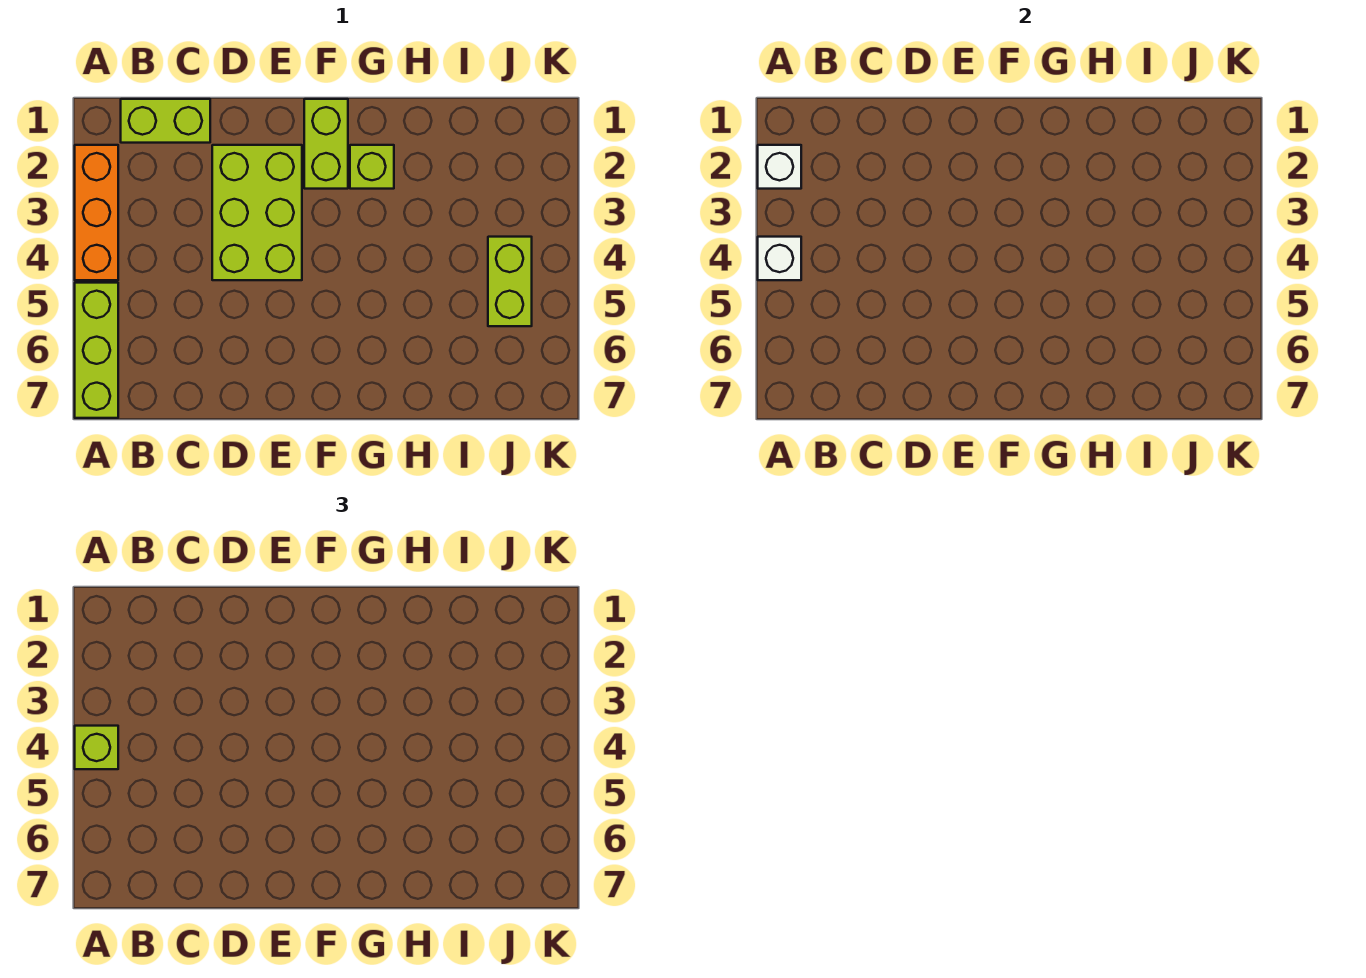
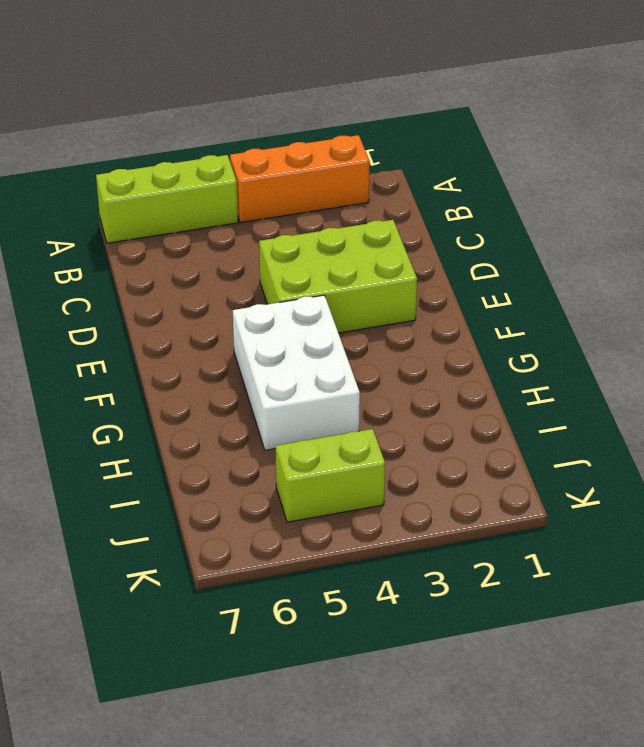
white brick F4:H5 level 1 -> none
none -> lime brick B1:C1 level 1
none -> lime brick F1:F2 level 1

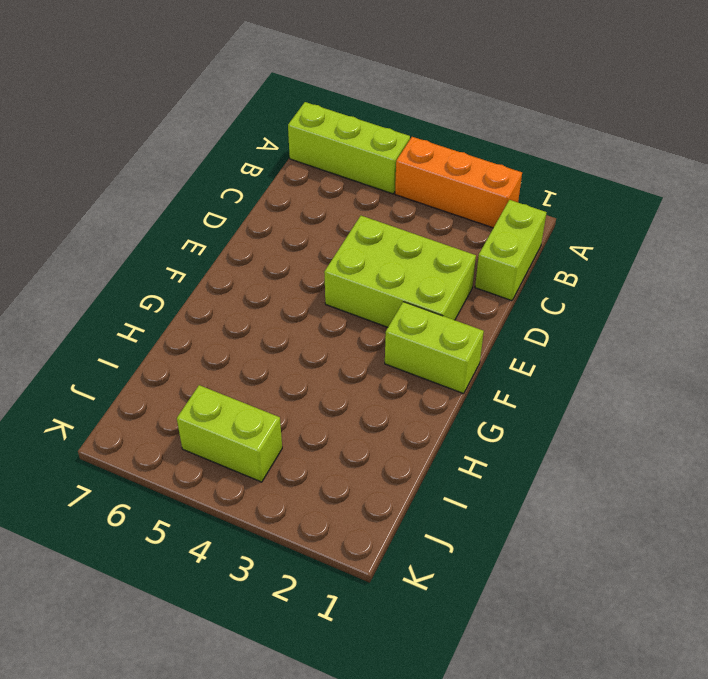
none -> lime brick G2 level 1
none -> white brick A2 level 2

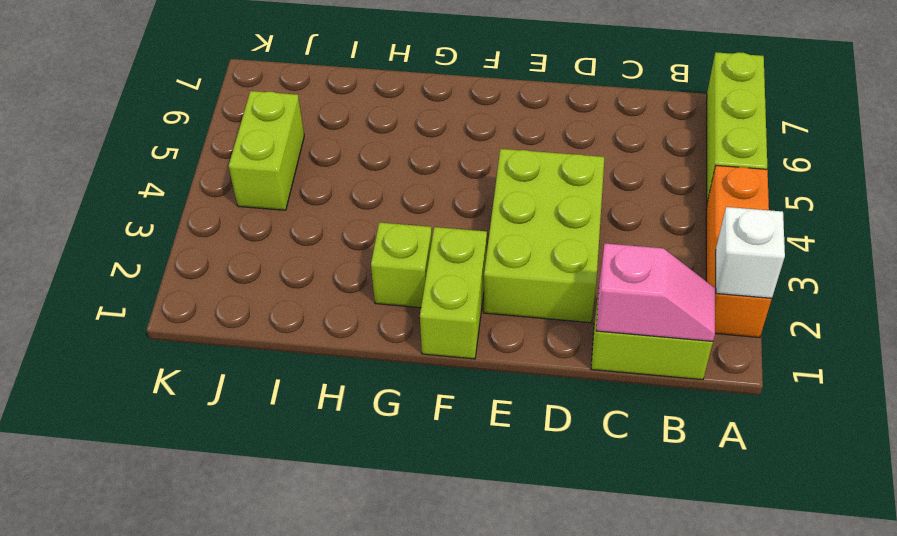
pink slope B1:C1 level 2 top C -> none
none -> white brick A4 level 2
none -> lime brick A4 level 3

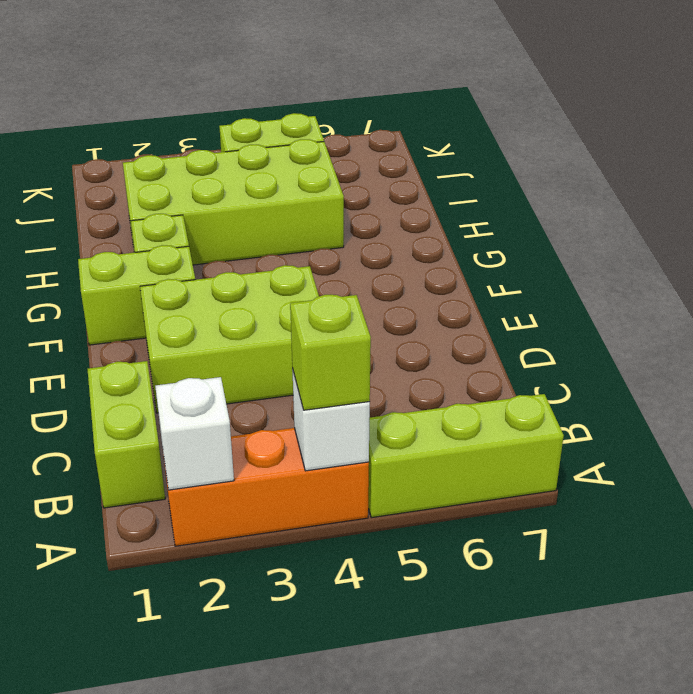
lime brick H2:I5 level 1 -> none

